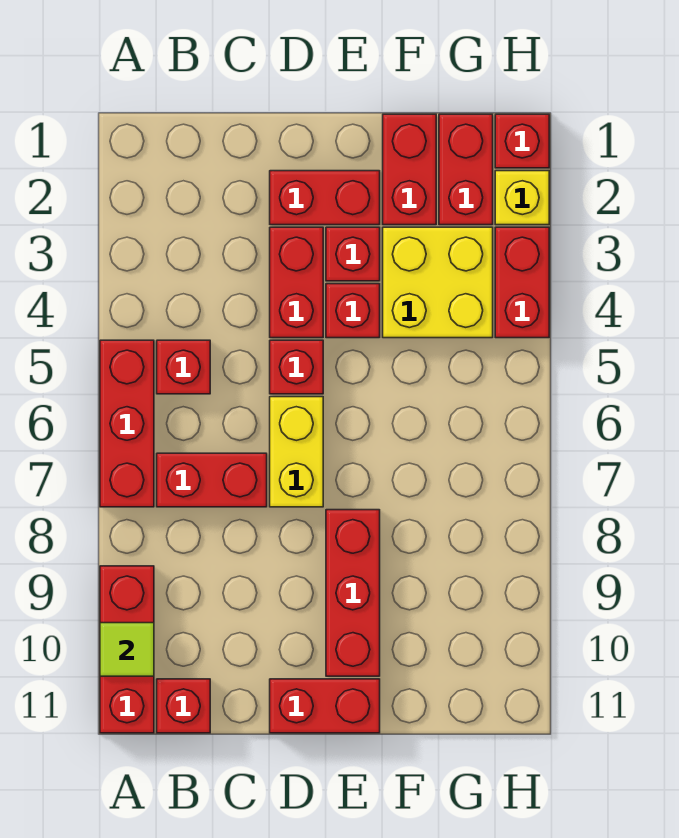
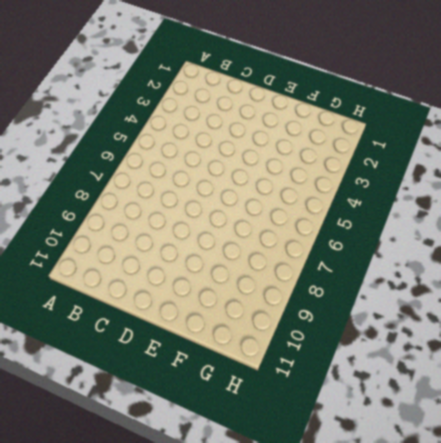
none -> red brick A5:A7 level 1
none -> red brick A9:A11 level 1
none -> red brick B5 level 1

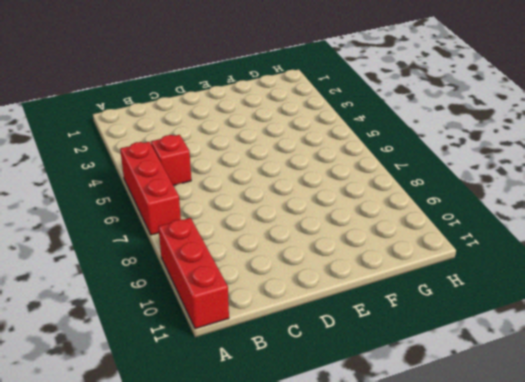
none -> red brick B7:C7 level 1
none -> red brick B11 level 1
none -> red brick D2:E2 level 1

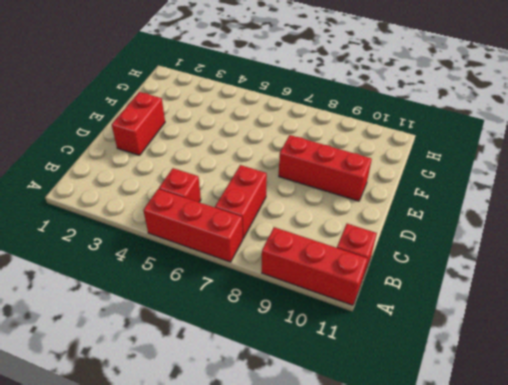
none -> red brick D3:D4 level 1
none -> red brick D5 level 1
none -> yellow brick D6:D7 level 1

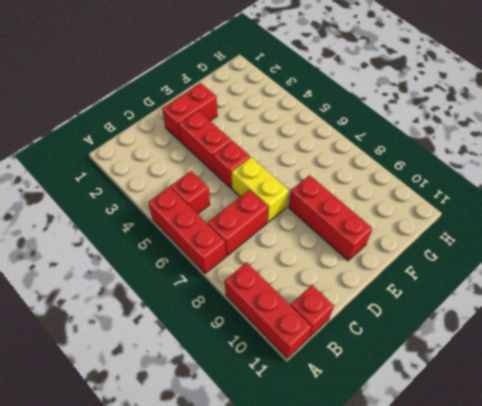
none -> red brick D11:E11 level 1
none -> red brick E3 level 1
none -> red brick E4 level 1

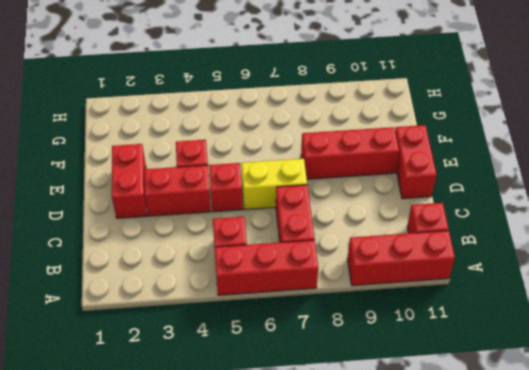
none -> red brick E3 level 1
none -> red brick F1:F2 level 1
none -> yellow brick F3:G4 level 1

